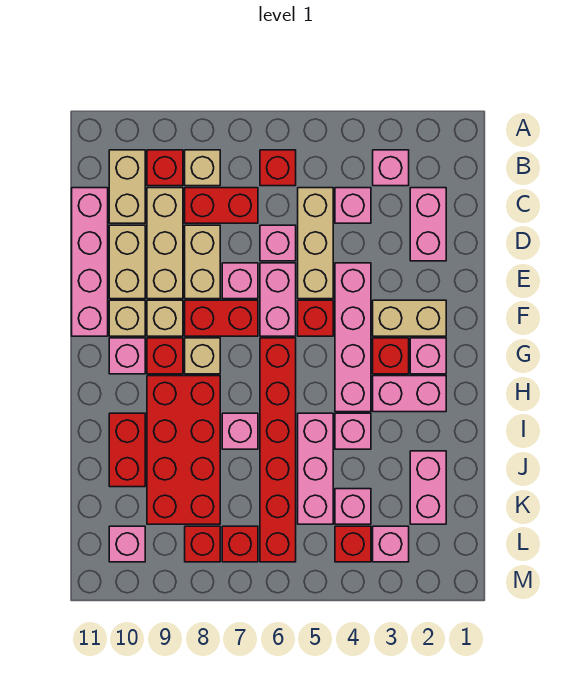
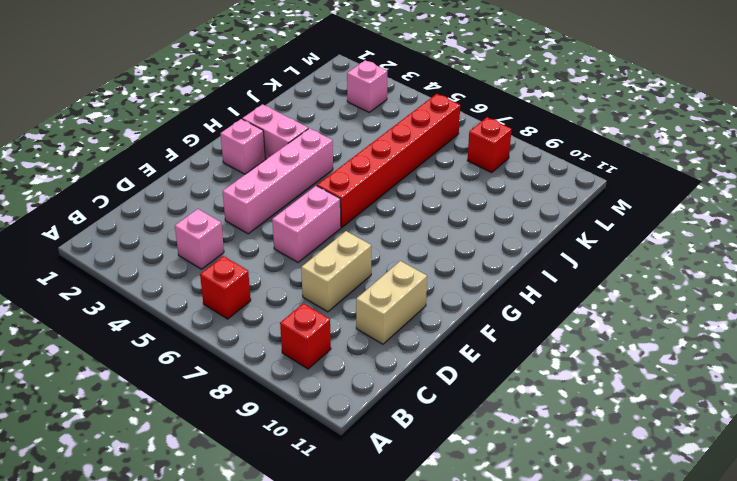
none -> pink brick B3 level 1
none -> tan brick B8 level 1
none -> tan brick B10:C10 level 1
none -> pink brick C2:D2 level 1

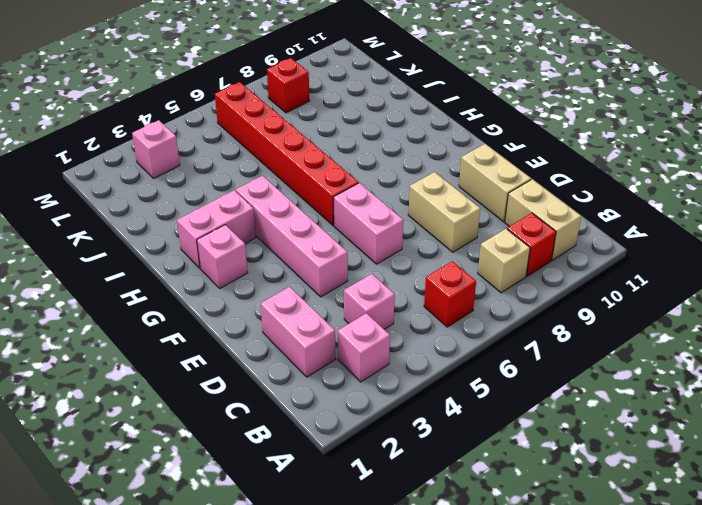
none -> tan brick C5:E5 level 1
none -> red brick C7:C8 level 1
none -> tan brick C9:E9 level 1
none -> pink brick C11:F11 level 1

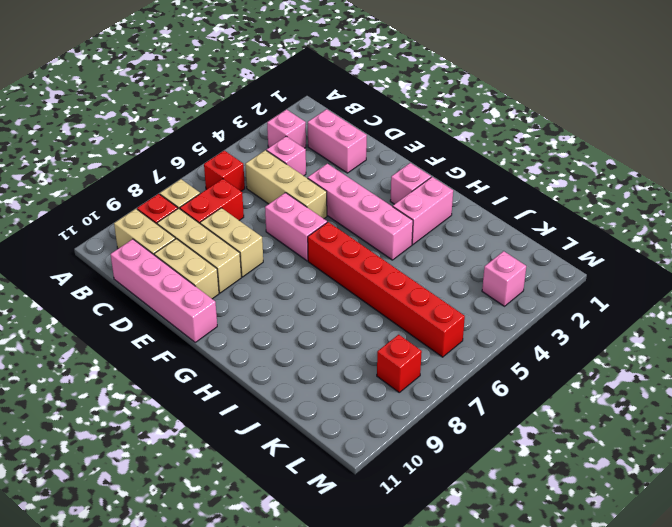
none -> pink brick D6 level 1
none -> pink brick E7 level 1
none -> tan brick F2:F3 level 1
none -> red brick F5 level 1

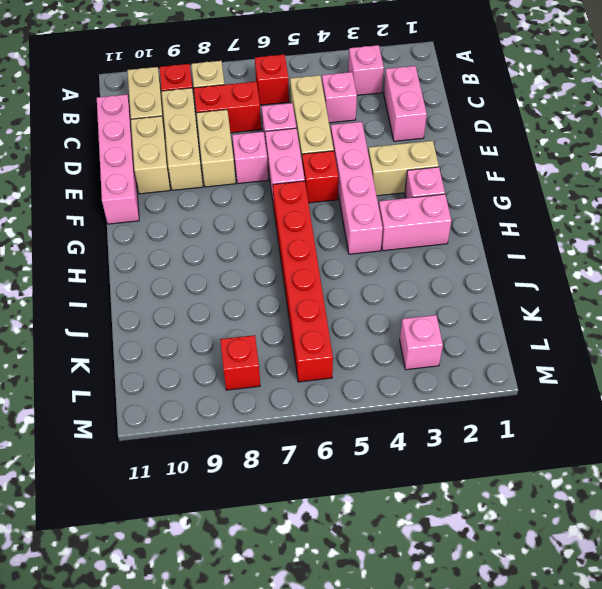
none -> red brick F7:F8 level 1
none -> tan brick F9 level 1
none -> tan brick F10 level 1
none -> red brick G3 level 1

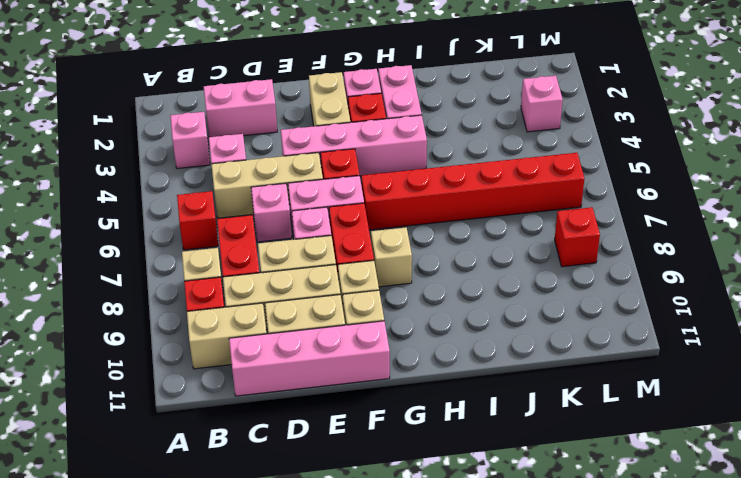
none -> red brick G9 level 1
none -> pink brick G10 level 1
none -> red brick H8:K9 level 1
none -> pink brick I4 level 1

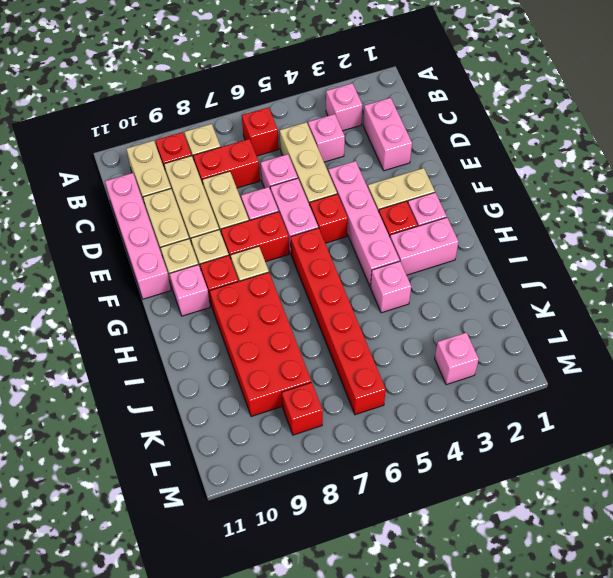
none -> pink brick I5:K5 level 1
none -> pink brick I7 level 1
none -> red brick I10:J10 level 1
none -> pink brick J2:K2 level 1

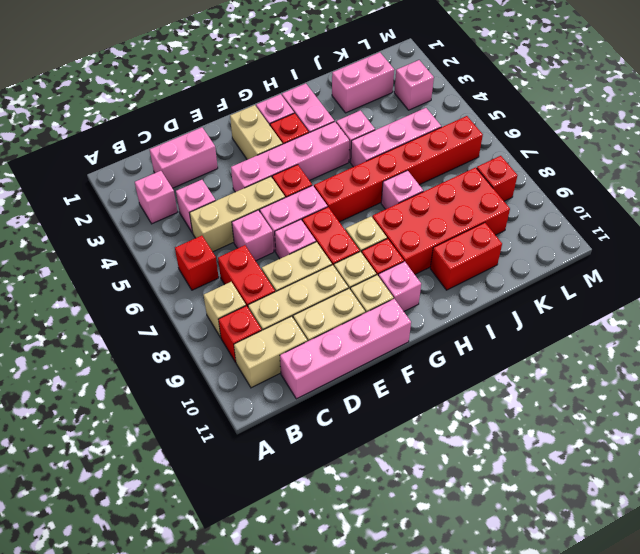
none -> pink brick K4 level 1
none -> red brick L4 level 1
none -> red brick L7 level 1
none -> pink brick L10 level 1

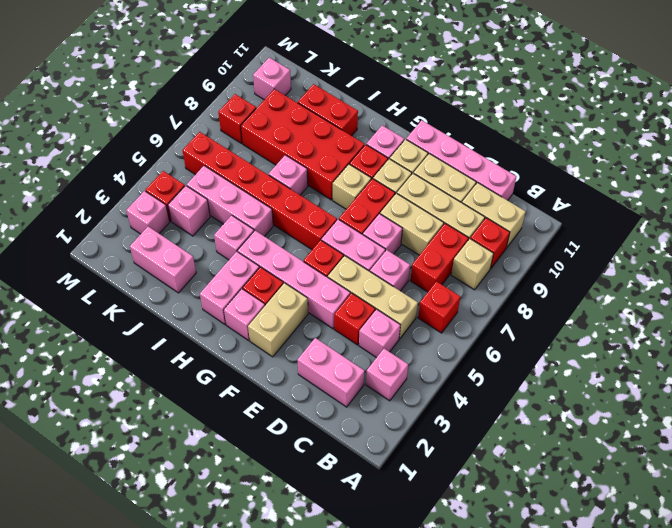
red brick D4 level 1 -> red brick L7 level 1

